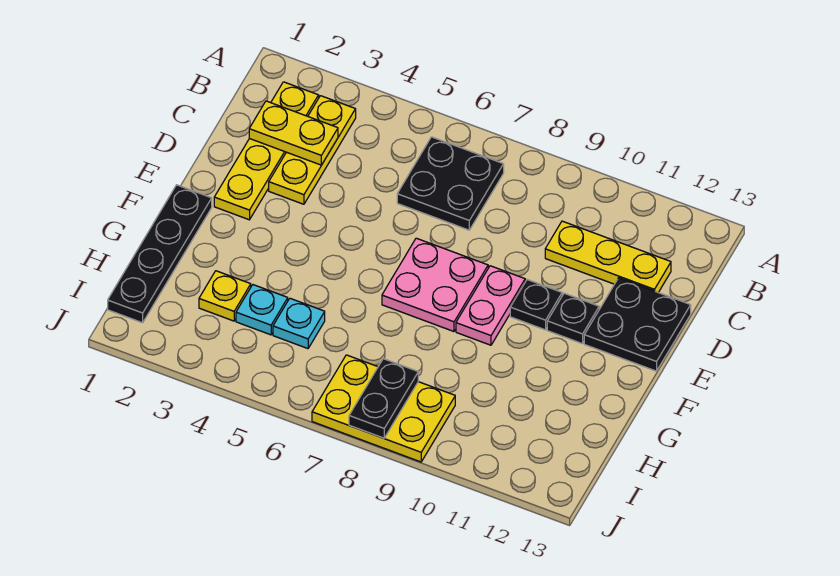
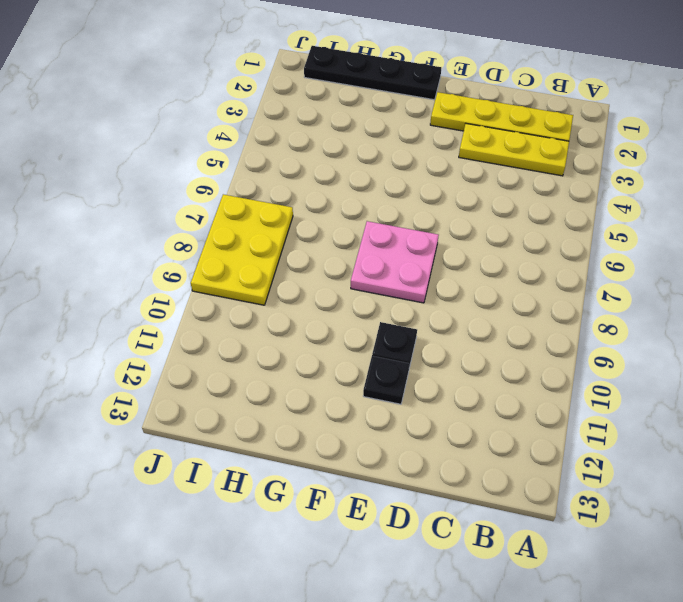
none -> black plate B6:C7 level 1
none -> yellow plate C10:C12 level 1
none -> black plate D12:E13 level 1

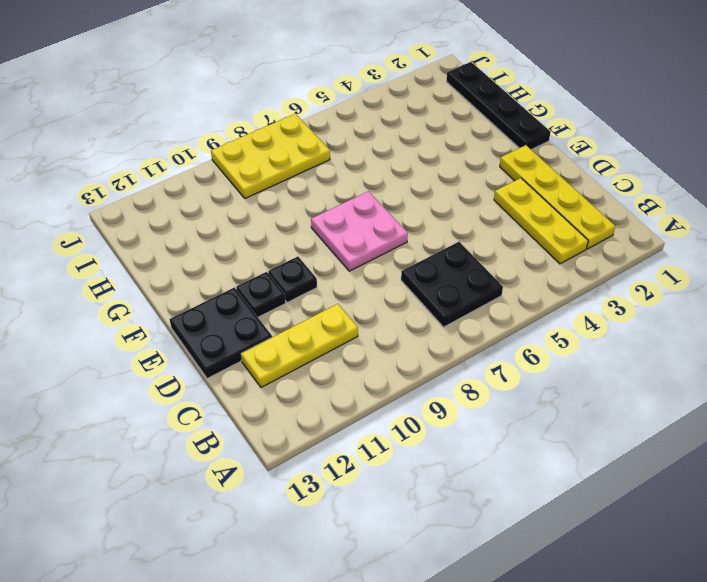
none -> pink plate E9:F9 level 1
none -> yellow plate H3 level 1
none -> cyan plate H4 level 1

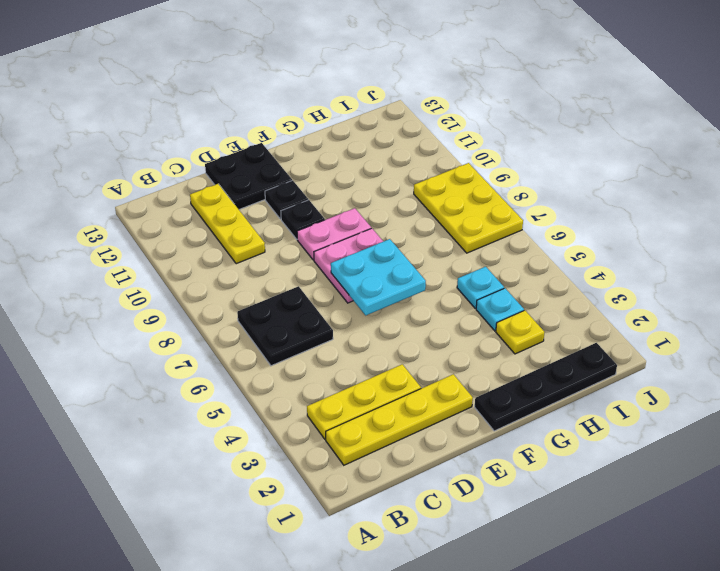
cyan plate E6:F7 level 2 -> none
none -> yellow plate C2:C3 level 2
none -> black plate I8:J8 level 2

